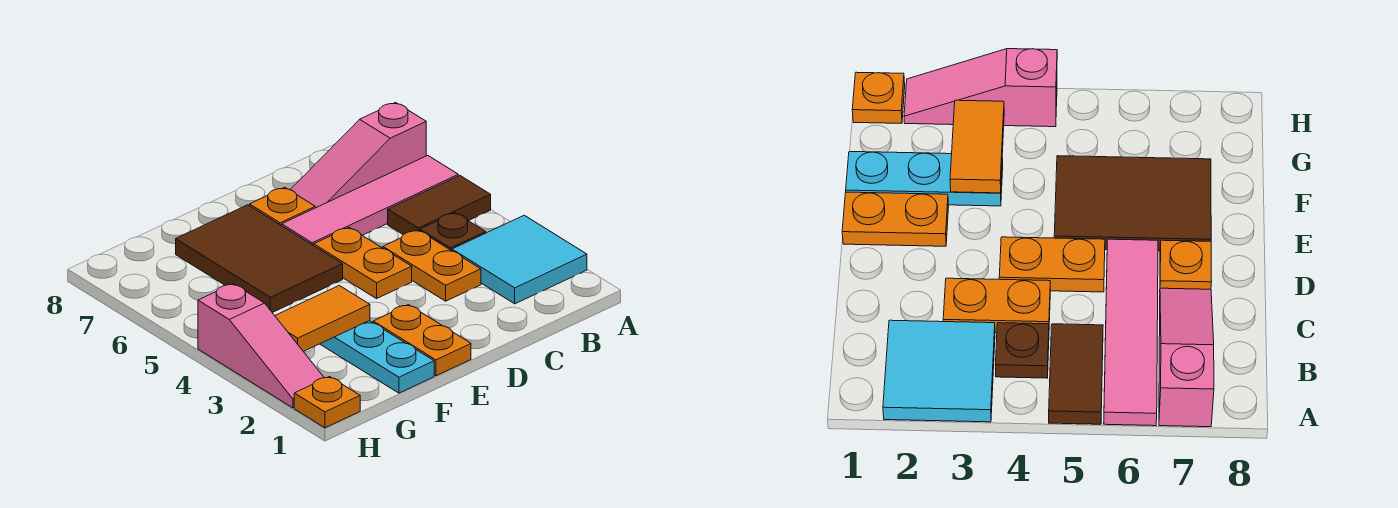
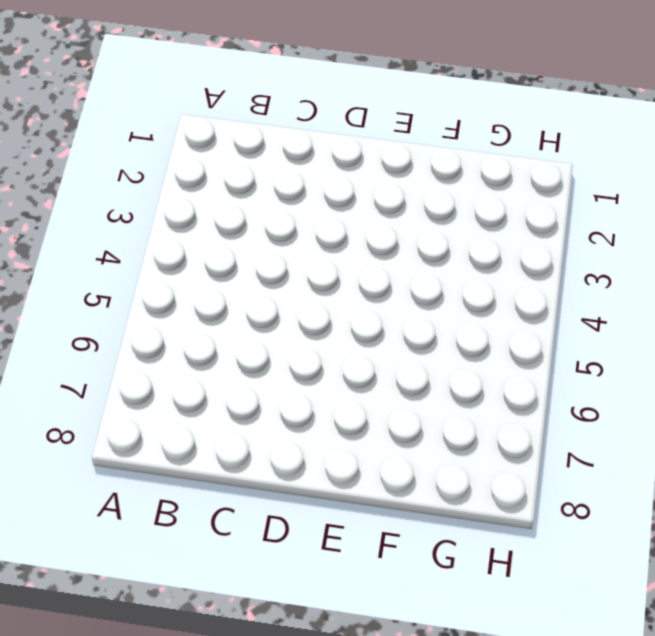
none -> cyan tile A2:B3 level 1
none -> brown tile A5:B5 level 1
none -> pink tile A6:D6 level 1

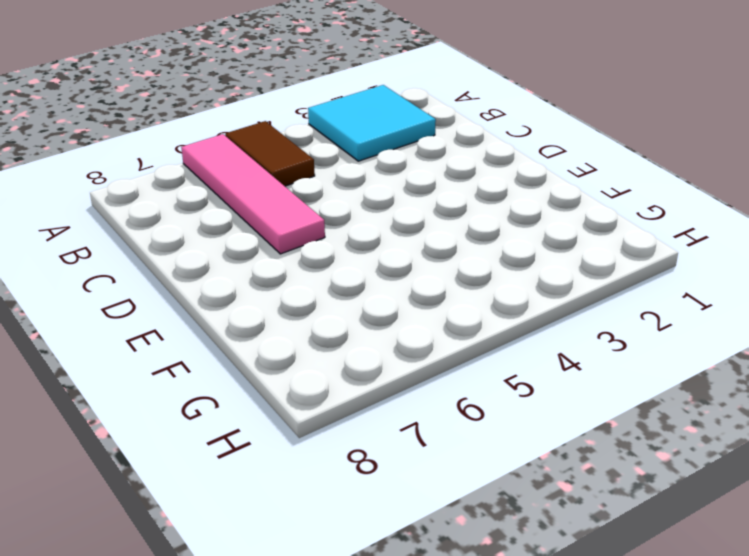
none -> pink slope A7:C7 level 1 top A
none -> brown plate B4 level 1
none -> orange plate C3:C4 level 1

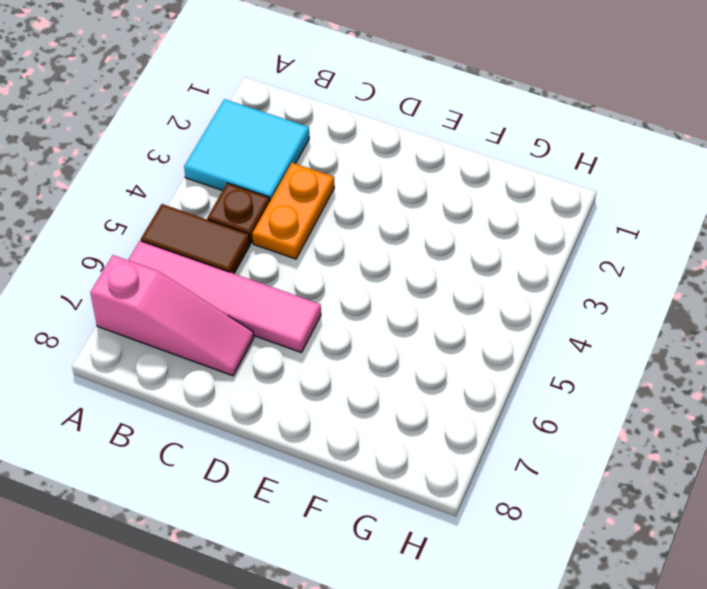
none -> orange plate D4:D5 level 1
none -> orange plate D7 level 1
none -> orange plate E1:E2 level 1

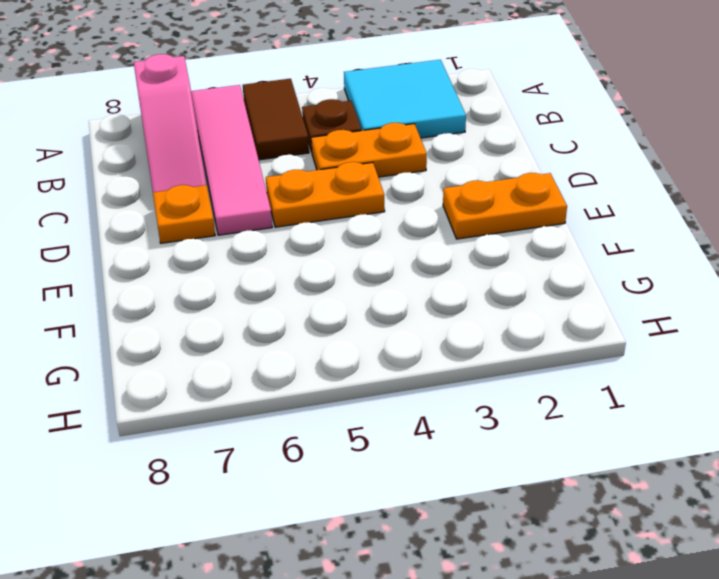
none -> brown tile E5:F7 level 1
none -> cyan plate F1:F3 level 1
none -> orange plate H1 level 1

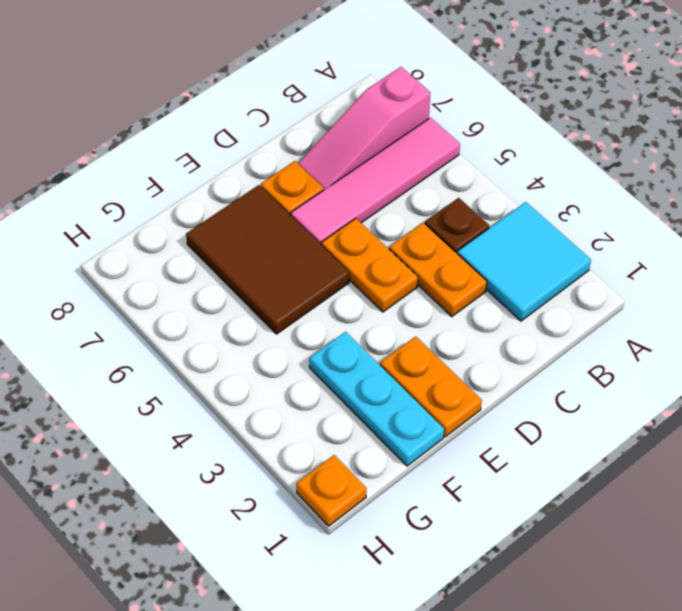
none -> brown tile A5:B5 level 1
none -> pink slope H2:H4 level 1 top 4
none -> orange tile F3:G3 level 2

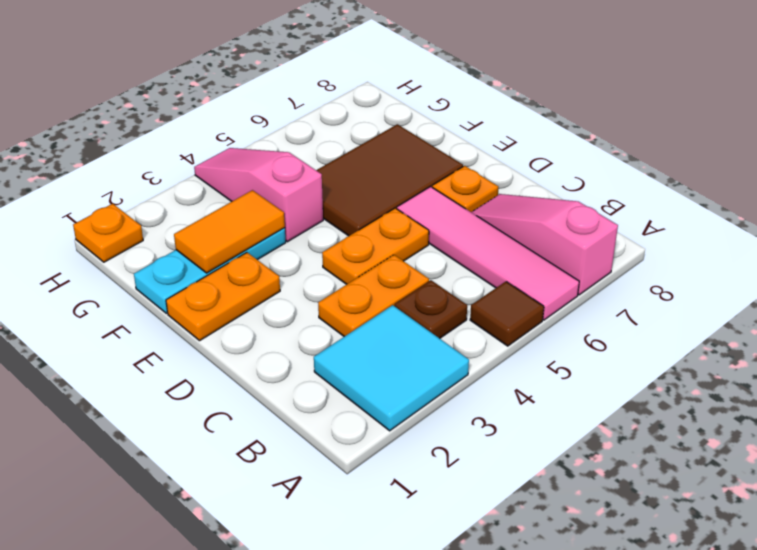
brown tile A5 level 1 -> brown tile A5:B5 level 1
orange tile F2:F3 level 2 -> orange tile F3:G3 level 2
pink slope F4:H4 level 1 top F -> pink slope H2:H4 level 1 top 4

